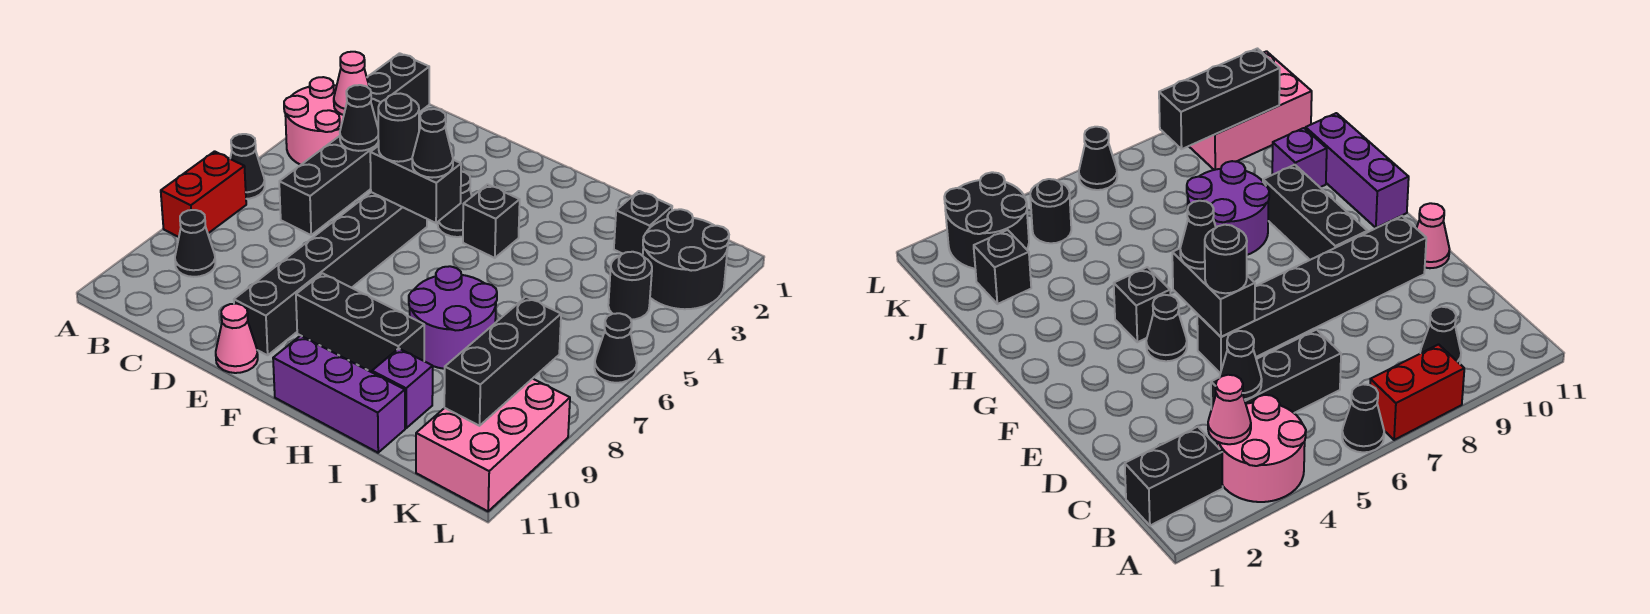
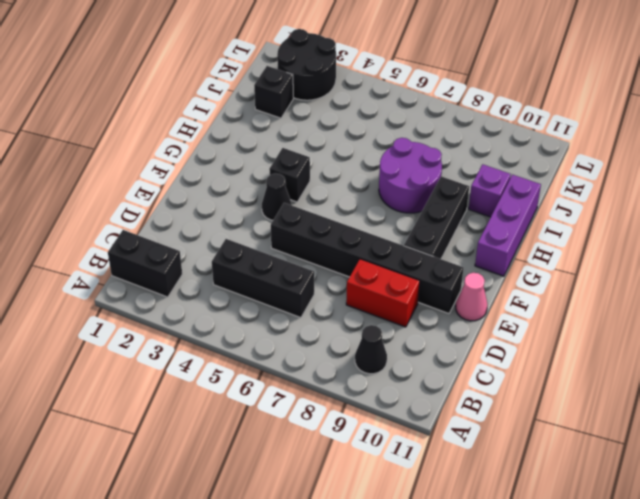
red brick D8:D9 level 1 -> red brick A7:A8 level 1
none -> pink round brick A3:B4 level 1
none -> black cone A6 level 1
none -> black round brick K4 level 1

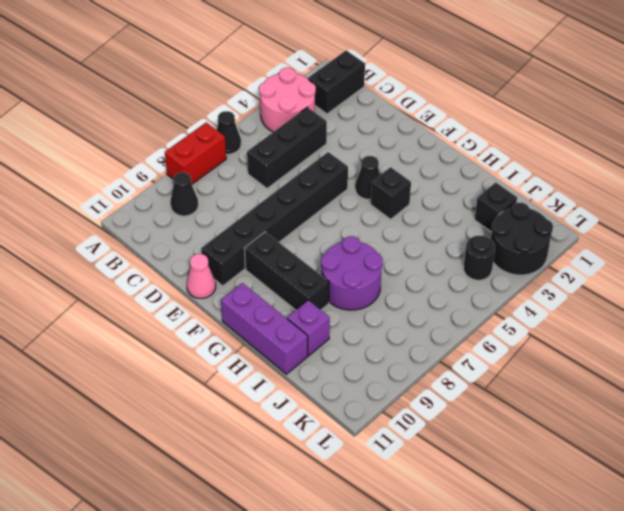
none -> pink brick K9:L11 level 1
none -> black cone L6 level 1
none -> pink cone B3 level 2

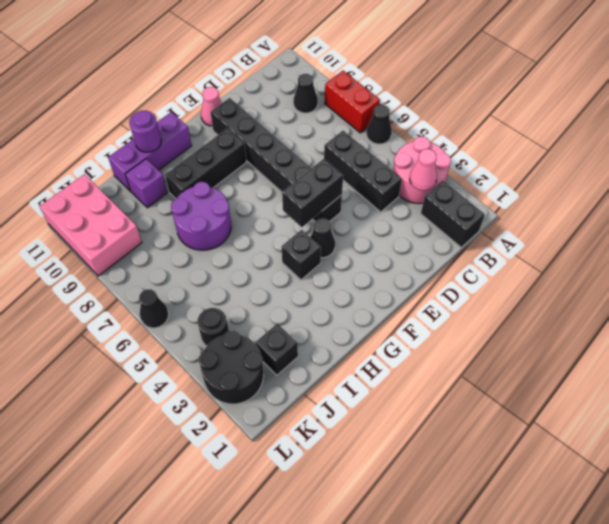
purple round brick H11 level 2 -> none
none -> black cone C4 level 2
none -> black brick K8:K10 level 2
none -> black round brick E5 level 3

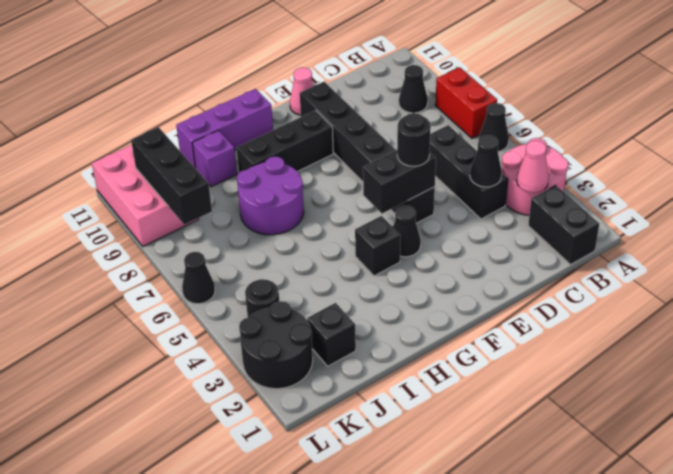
none -> black cone F5 level 3

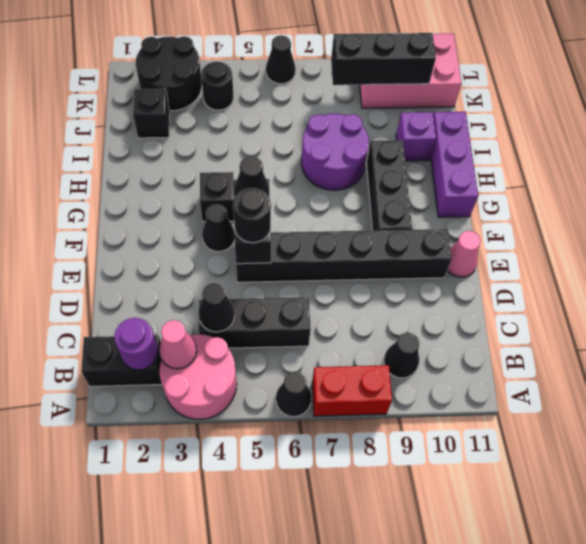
purple round brick B2 level 2 -> none

